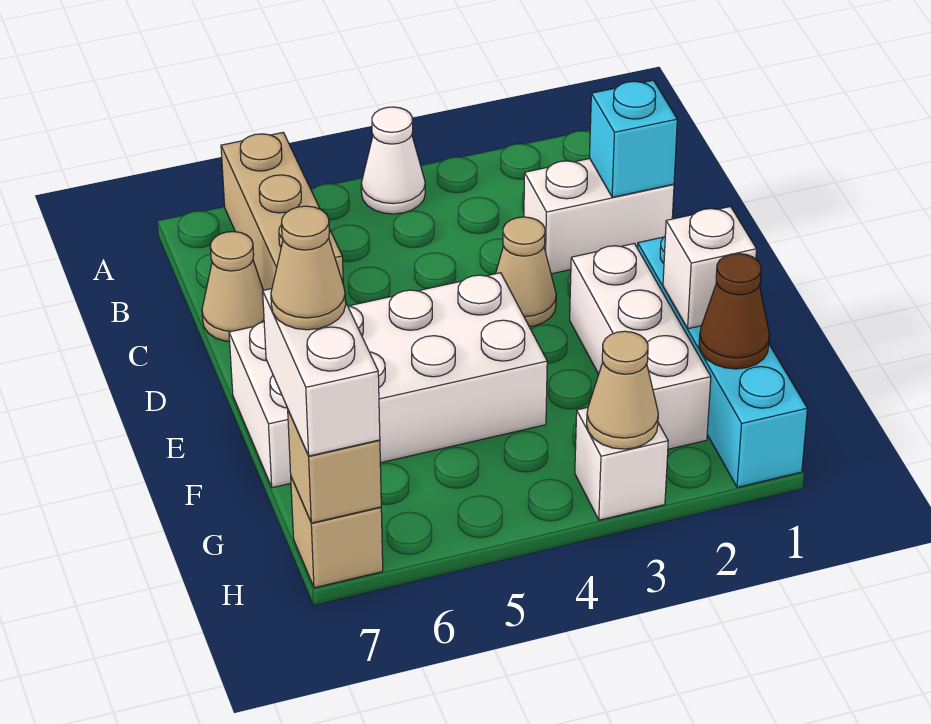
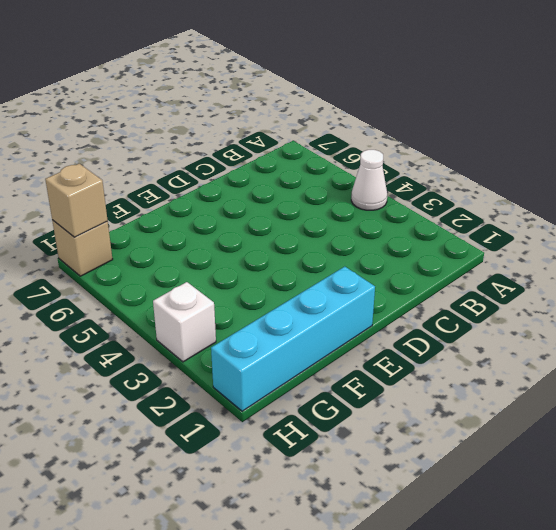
none -> tan brick A6:C6 level 1
none -> white brick C1:C2 level 1
none -> tan cone C7 level 1

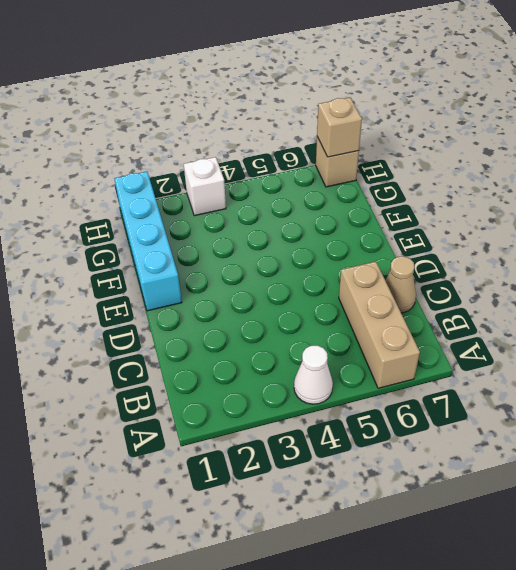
none -> white brick C1:C2 level 1
none -> tan cone D3 level 1
none -> white brick E2:G2 level 1

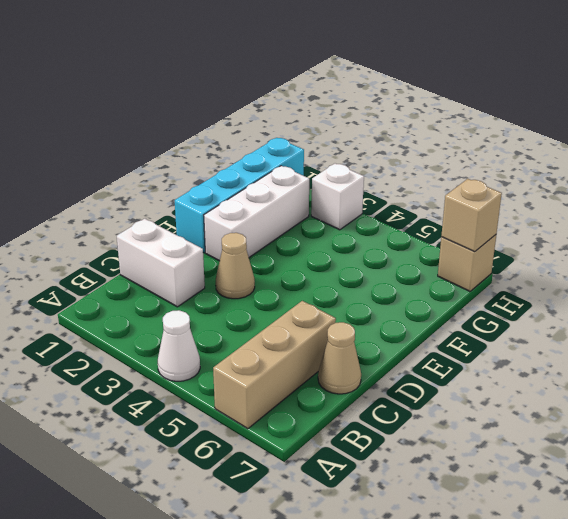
none -> white brick E4:F7 level 1
none -> cyan brick C1 level 2
none -> white brick F1 level 2

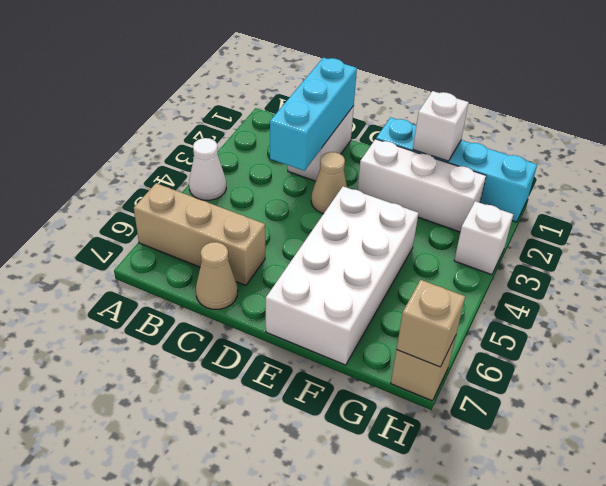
cyan brick C1:C3 level 2 -> cyan brick C1 level 2
none -> brown cone G1 level 2
none -> tan cone H3 level 2
none -> white brick G7:H7 level 3

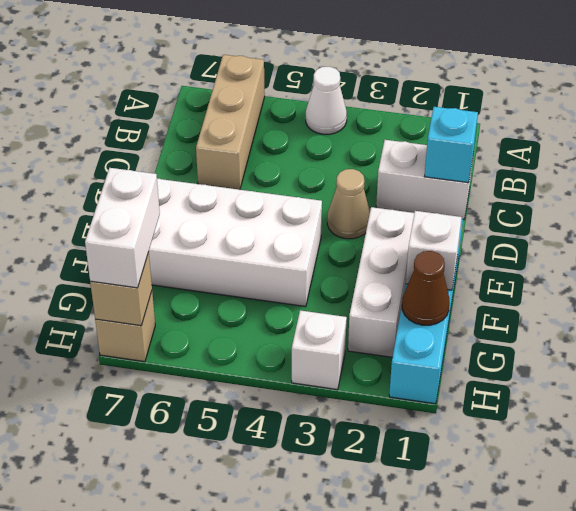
none -> tan cone C7 level 1
none -> tan cone H3 level 2
none -> tan cone G7 level 4

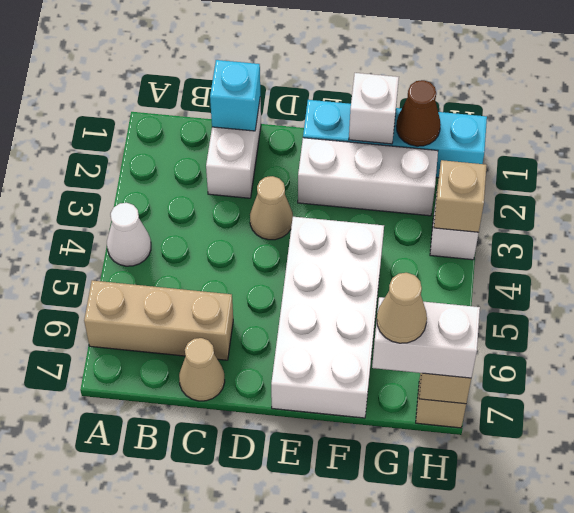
tan brick H3 level 2 -> tan cone H3 level 2

